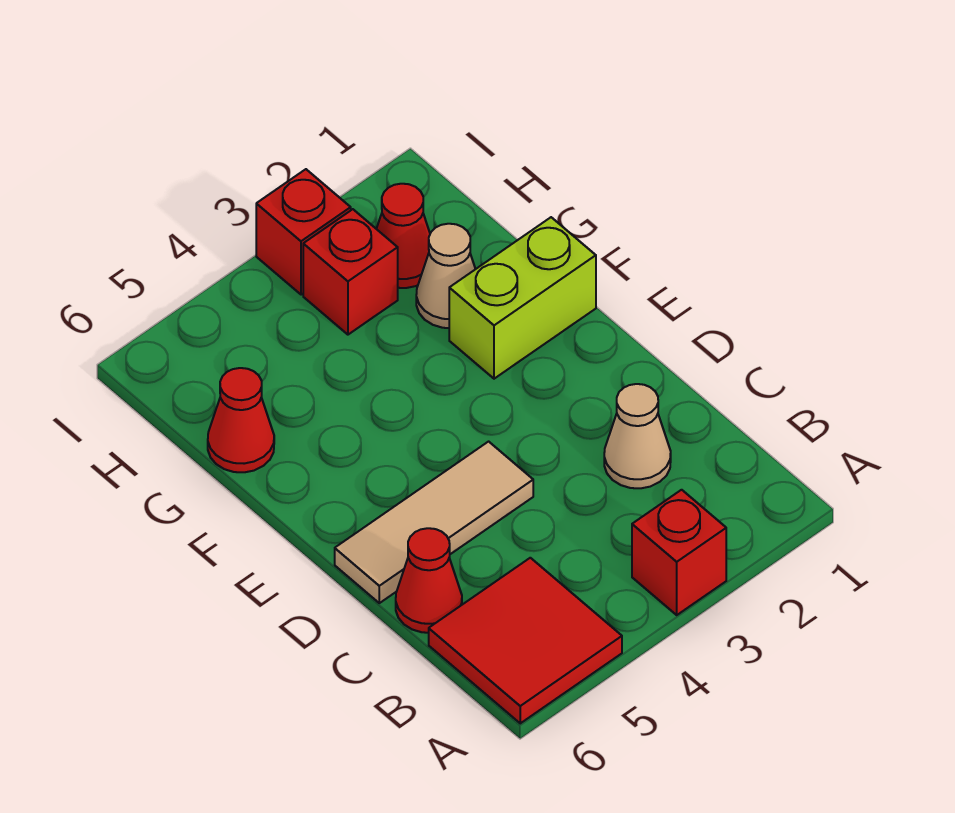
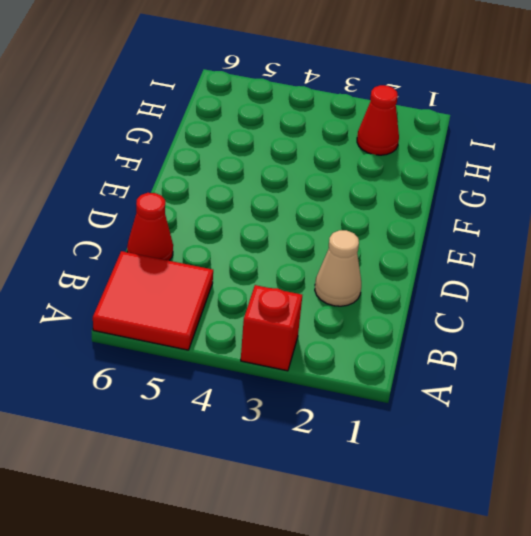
none -> tan tile D4:D6 level 1
none -> lime brick F1:F2 level 1

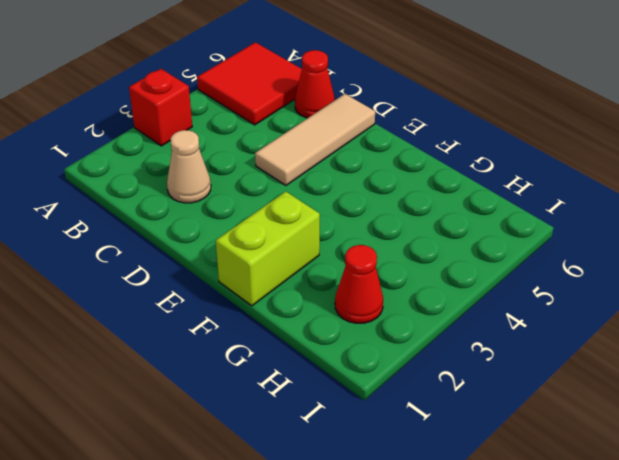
none -> tan cone G2 level 1
none -> red cone G6 level 1

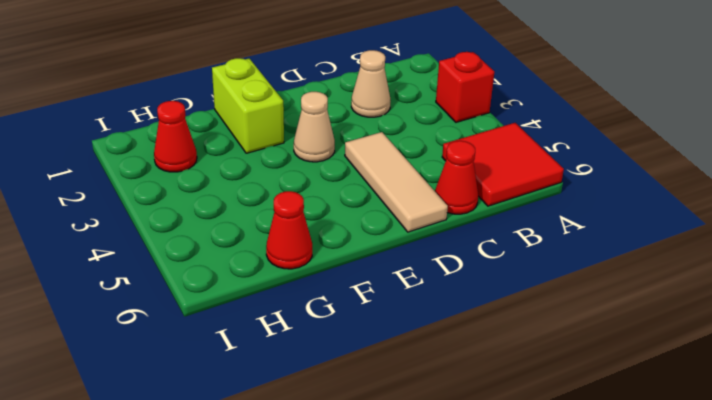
tan cone E3 level 1 -> tan cone G2 level 1
none -> red brick H3 level 1
none -> red brick I3 level 1

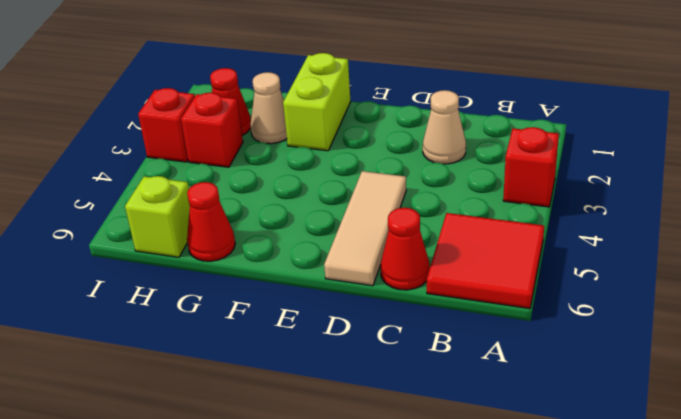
lime brick H6 level 1 -> none

